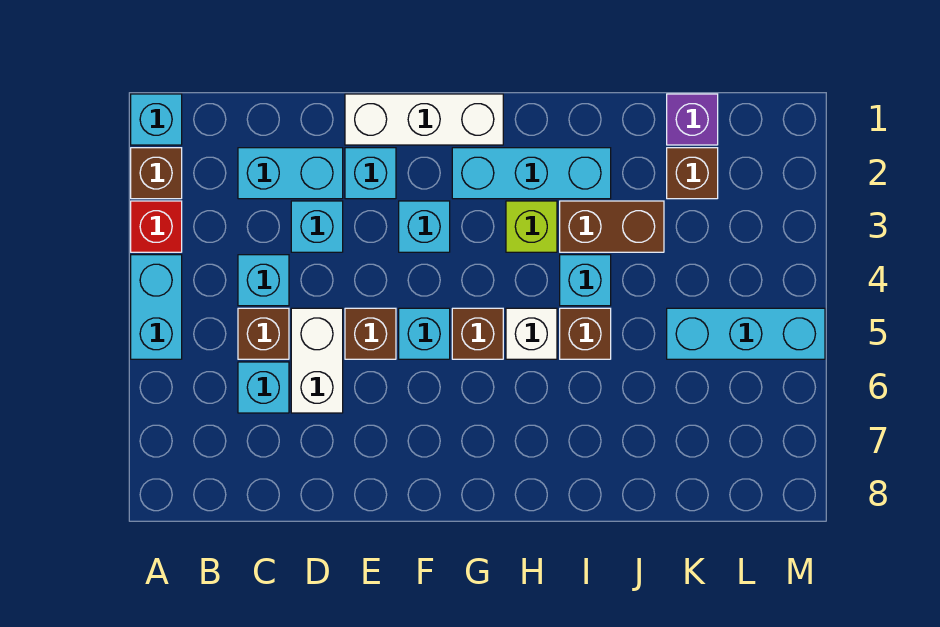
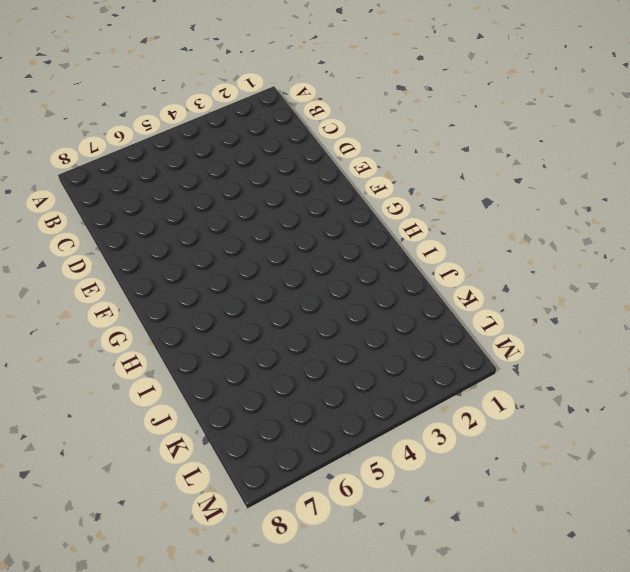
none -> cyan brick A1 level 1
none -> brown brick A2 level 1
none -> red brick A3 level 1

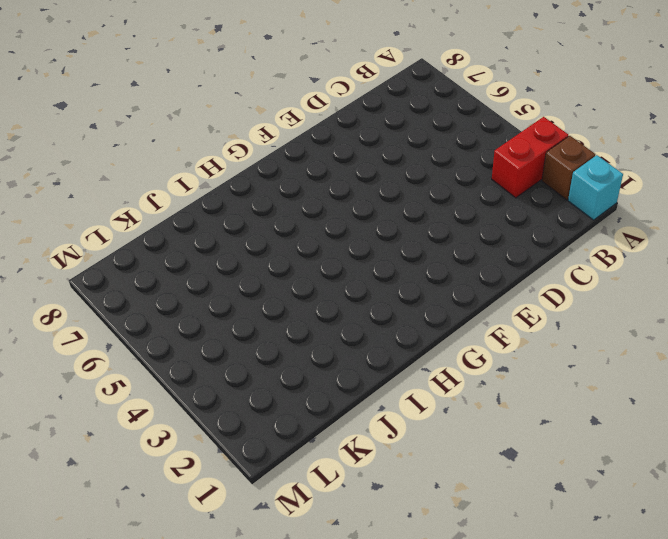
red brick A3:B3 level 1 -> red brick A3 level 1
none -> cyan brick A4:A5 level 1
none -> cyan brick C2:D2 level 1
none -> cyan brick C4 level 1

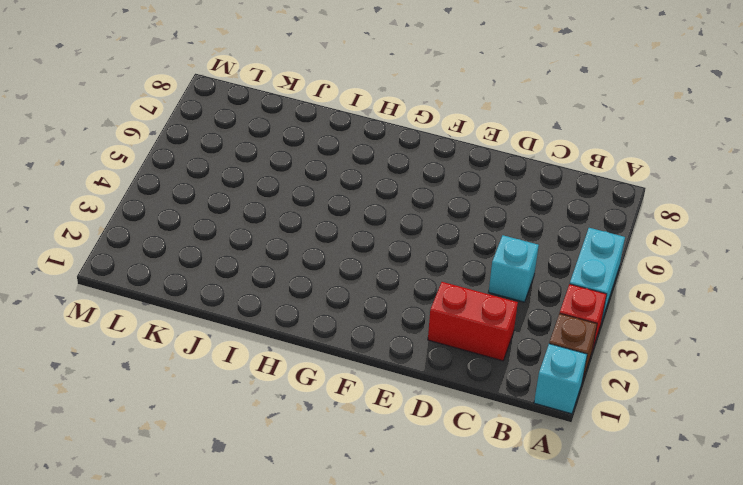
red brick C2:D2 level 1 -> cyan brick C2:D2 level 1
none -> brown brick C5 level 1
none -> cyan brick C6 level 1
none -> cyan brick D3 level 1

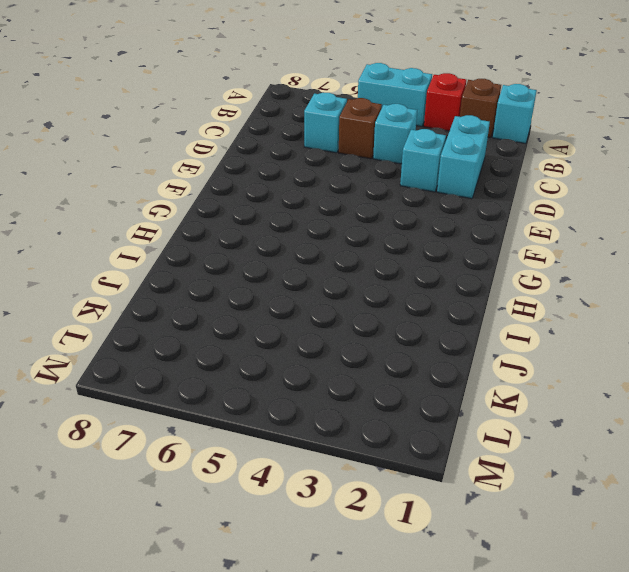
none -> white brick D5:D6 level 1
none -> white brick E1:G1 level 1
none -> cyan brick E2 level 1

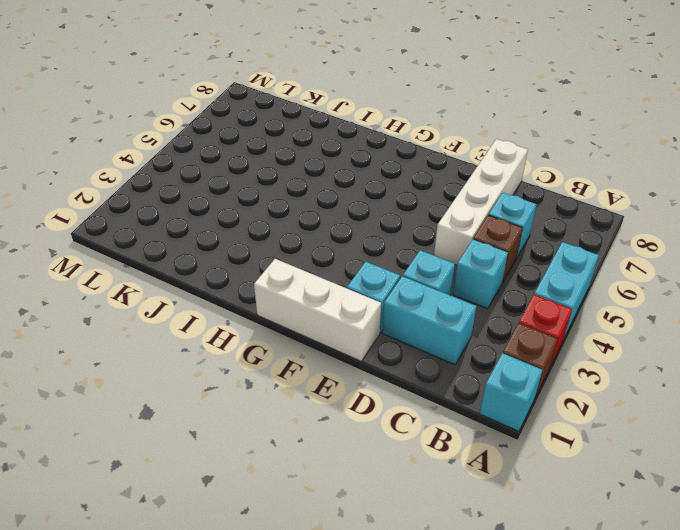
white brick D5:D8 level 1 -> white brick D5:D6 level 1
none -> brown brick E5 level 1
none -> cyan brick F3 level 1
none -> cyan brick F5 level 1

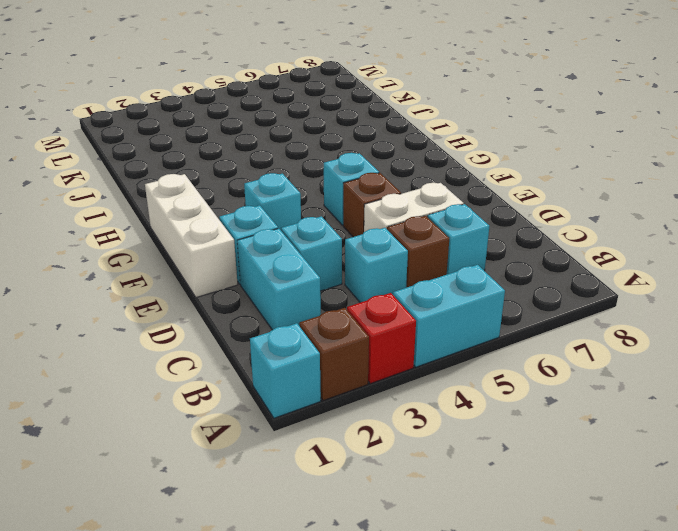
none -> cyan brick G2:I2 level 1
none -> brown brick G5 level 1
none -> lime brick H3 level 1

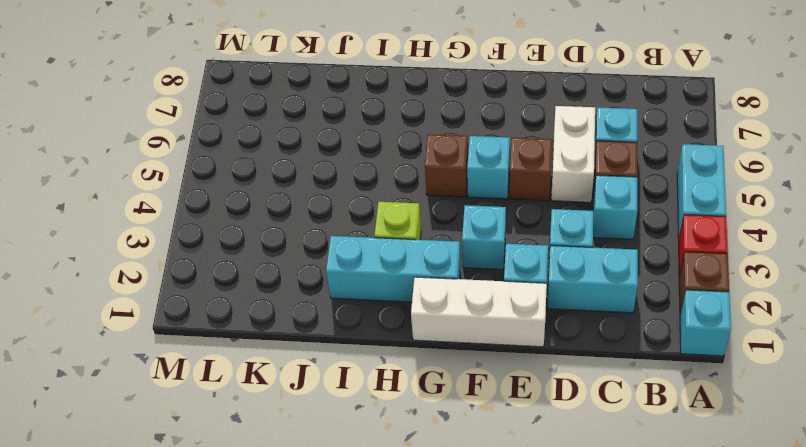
none -> white brick H5 level 1
none -> brown brick I3:J3 level 1
none -> cyan brick I4 level 1

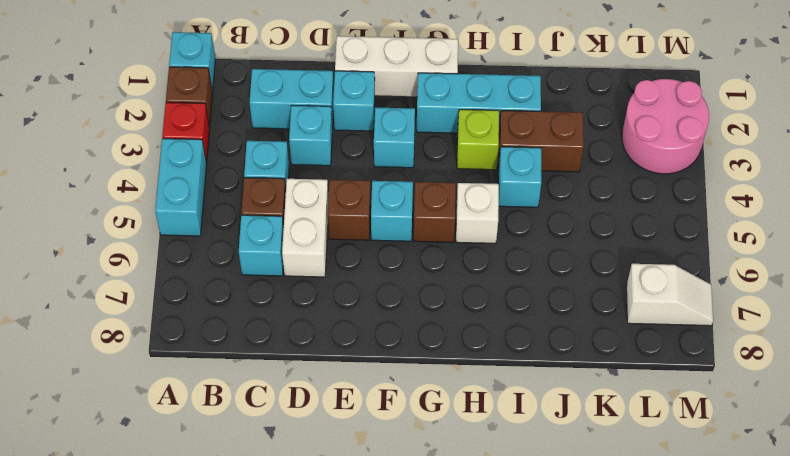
pink round brick L2:M3 level 1 -> none
white slope L7:M7 level 1 top L -> none
none -> brown brick I5 level 1
none -> purple brick K1 level 1
none -> brown brick K2 level 1

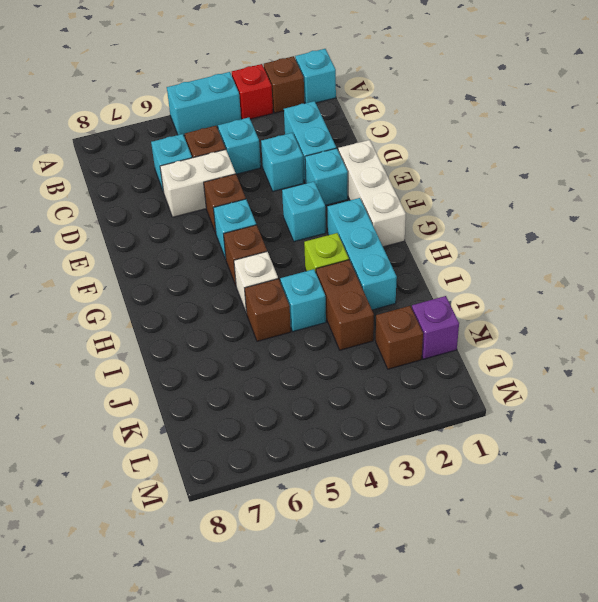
none -> cyan brick K5:M5 level 1

